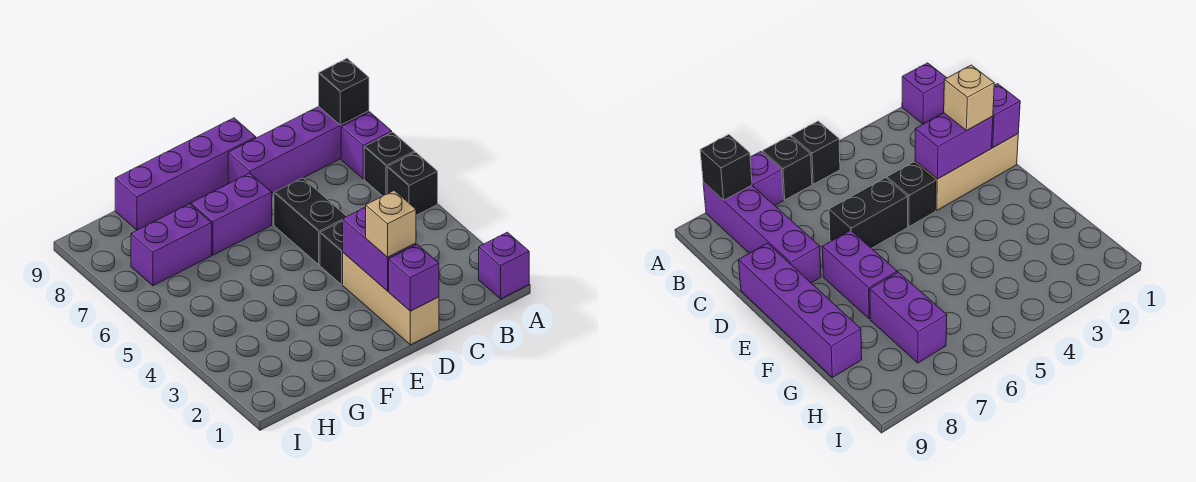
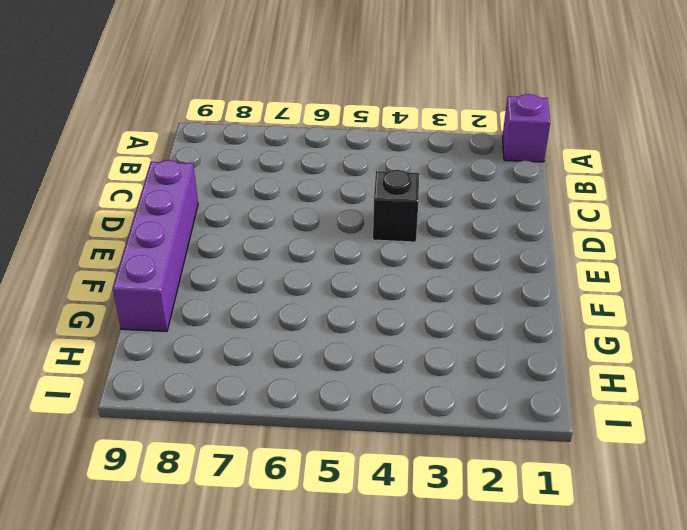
none -> black brick A5 level 1
none -> black brick A6 level 1
none -> purple brick A7 level 1

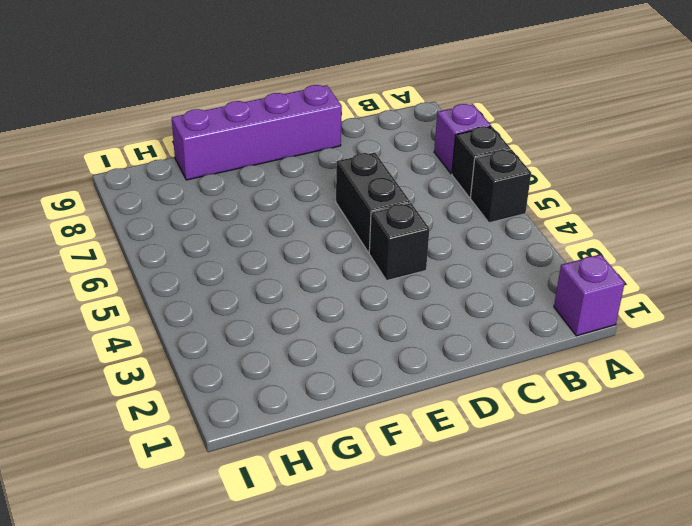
none -> purple brick A8:D8 level 1
none -> tan brick D1:D3 level 1
none -> purple brick E7:F7 level 1

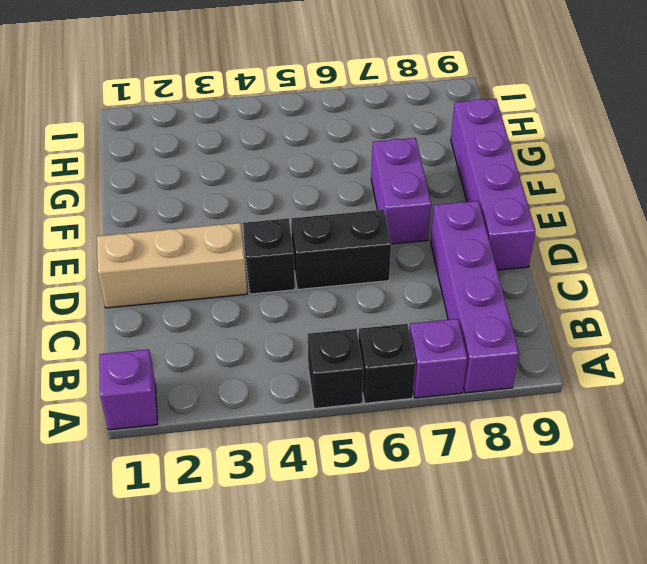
none -> purple brick G7:H7 level 1
none -> black brick A8 level 2
none -> purple brick D1 level 2

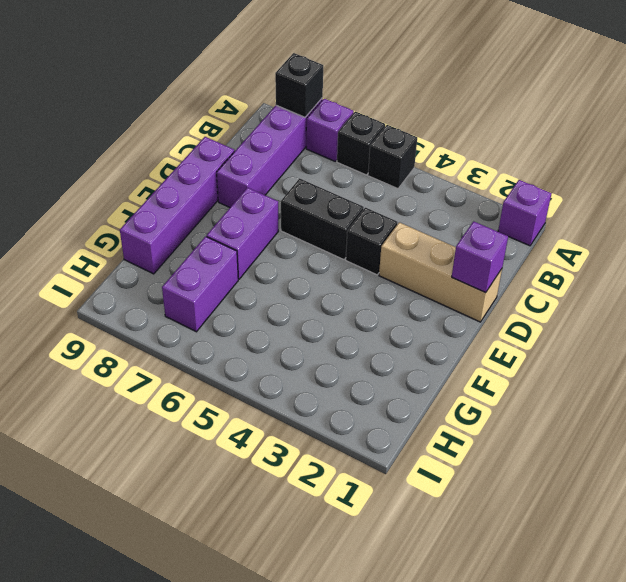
none -> purple brick D2:D3 level 2
none -> tan brick D2 level 3

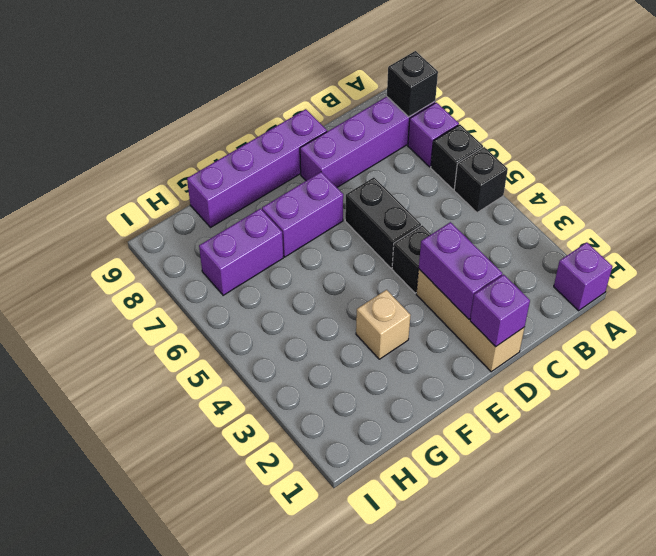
tan brick F3 level 1 -> tan brick D2 level 3

